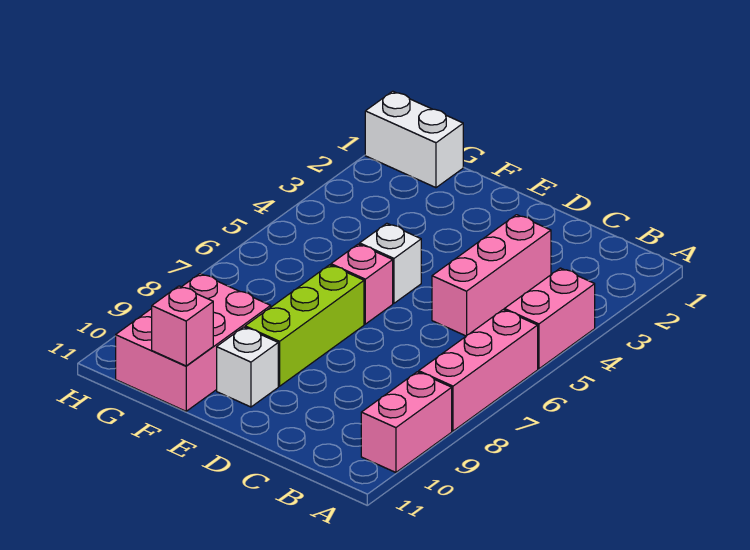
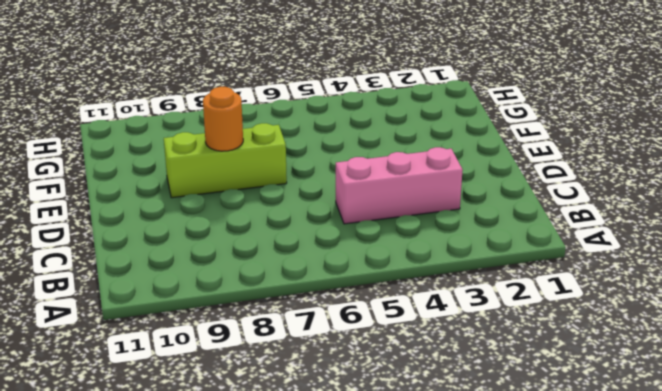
orange round brick E8 level 2 -> none
none -> pink brick A4:A5 level 1
none -> pink brick A6:A8 level 1

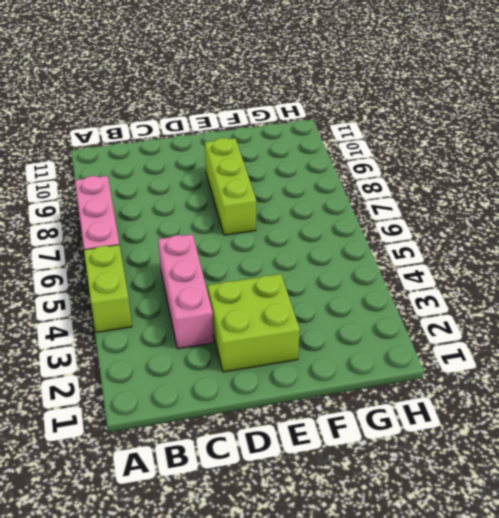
lime brick A4:A5 level 1 -> pink brick A4:A5 level 1
lime brick D2:E3 level 1 -> none
none -> pink brick A9:A10 level 1
none -> white brick E5 level 1

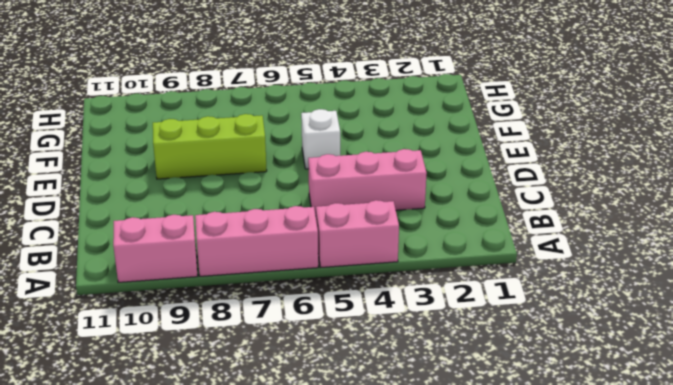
none -> pink brick E6 level 1
none -> white brick E10 level 1

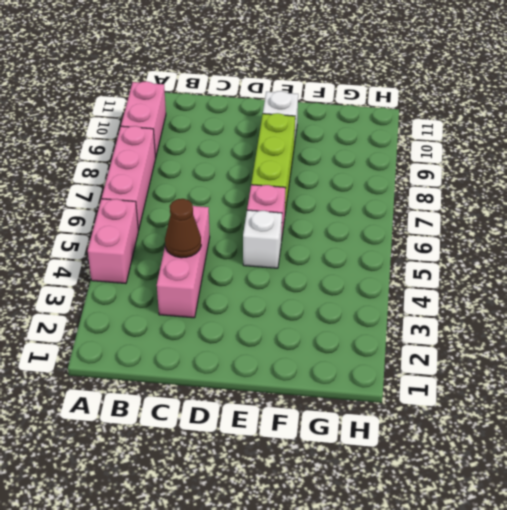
brown cone C4 level 2 -> none
none -> pink brick F9:G11 level 1
none -> white brick G1:H1 level 1

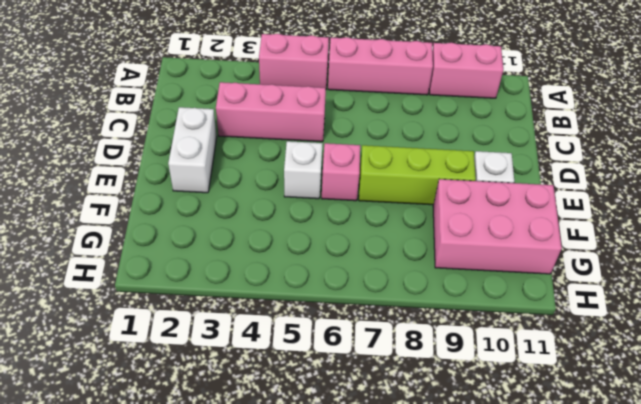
white brick D2:E2 level 1 -> white brick G1:H1 level 1
none -> pink brick F11 level 2

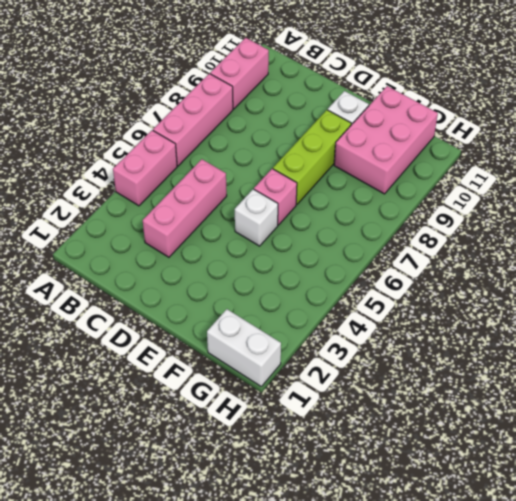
none -> pink brick F11 level 2

